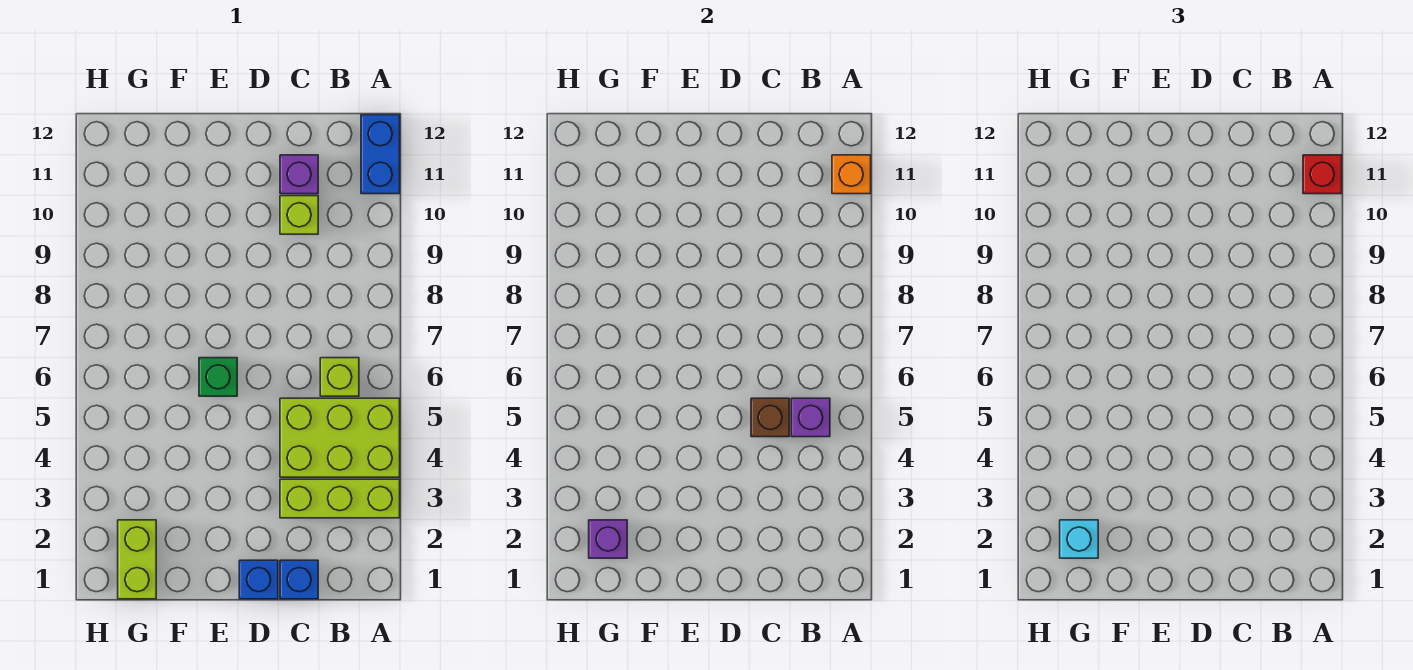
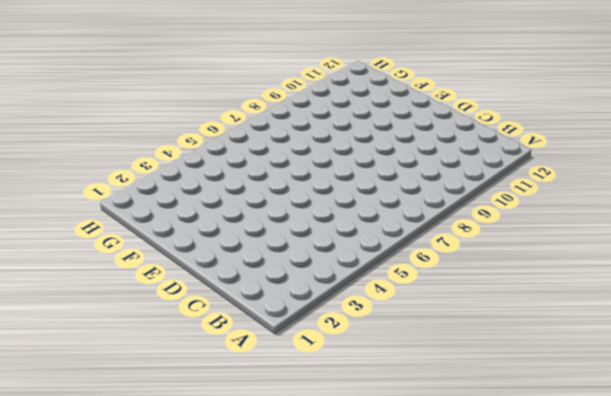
none -> lime brick A3:C3 level 1
none -> lime brick A4:C5 level 1
none -> blue brick A11:A12 level 1

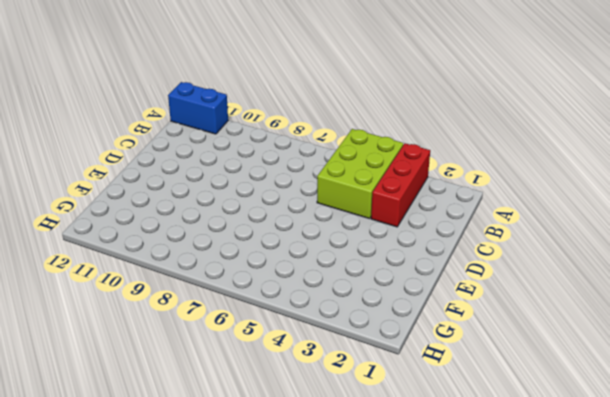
red brick A3:C3 level 1 -> lime brick A3:C3 level 1
none -> lime brick B6 level 1
none -> blue brick C1 level 1
none -> lime brick C10 level 1

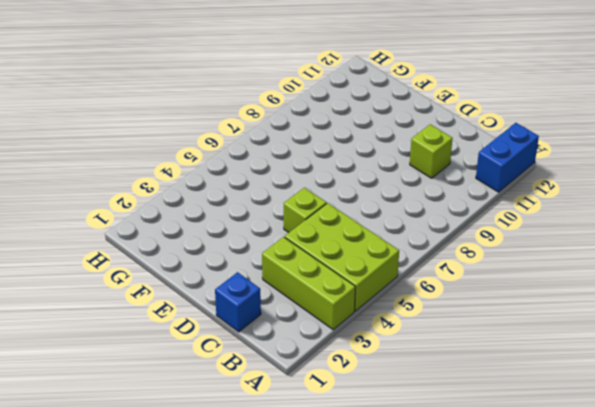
lime brick D5 level 1 -> lime brick B6 level 1
none -> purple brick C11 level 1
none -> blue brick D1 level 1
none -> green brick E6 level 1

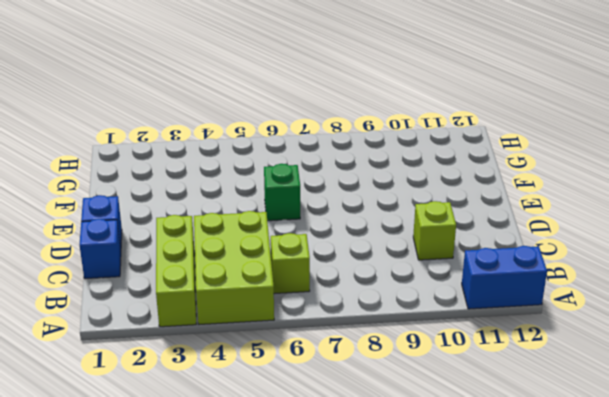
none -> purple brick C11 level 1
none -> lime brick G1:G2 level 1
none -> orange brick A11 level 2

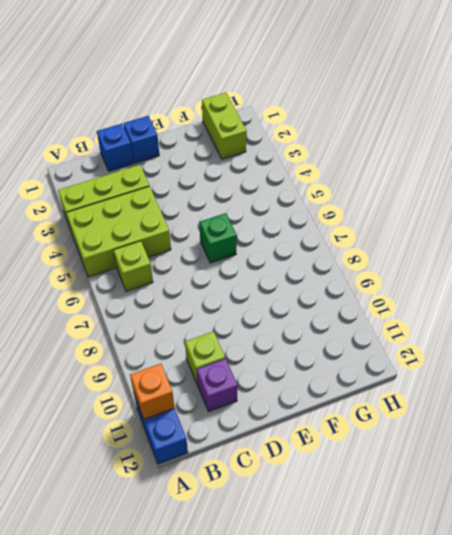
none -> purple brick B5 level 2
none -> brown brick C5 level 2
none -> purple brick G2 level 2

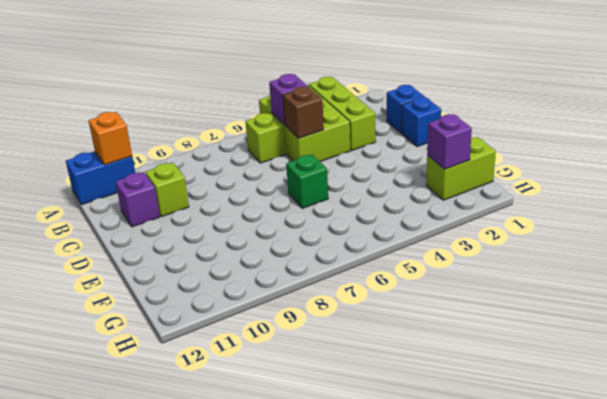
none -> red brick A11 level 3
none -> cyan brick G2 level 3

